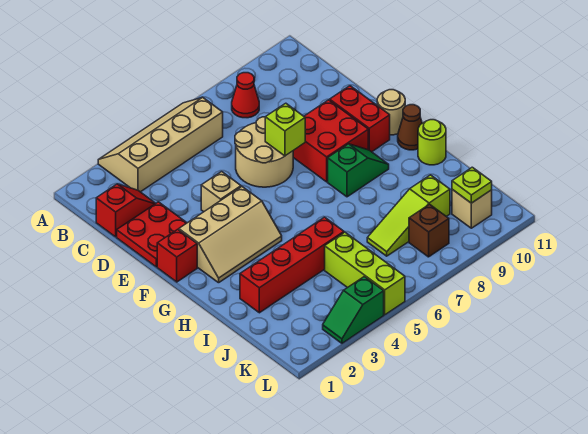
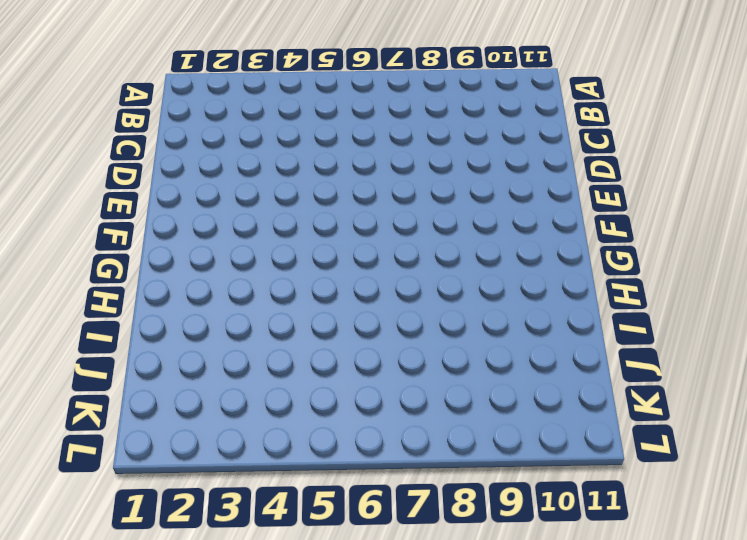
none -> tan slope A3:B6 level 1 top B
none -> red cone B8 level 1
none -> red slope C1:C2 level 1 top 1

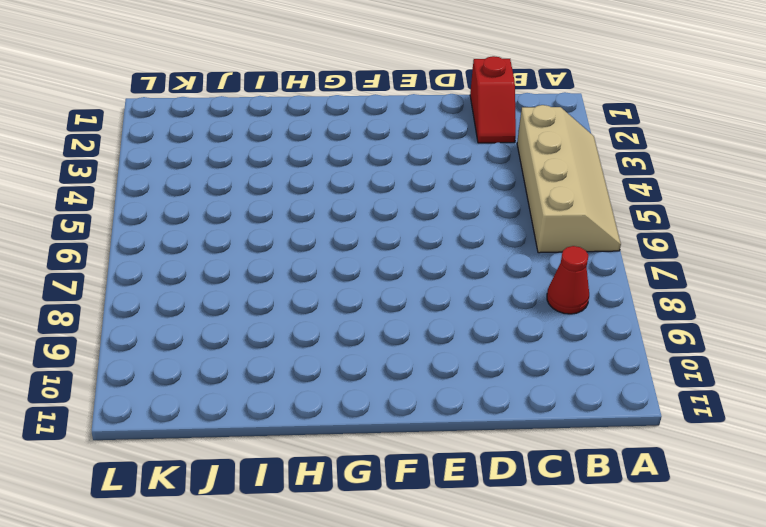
none -> red plate D1:E2 level 1
none -> tan round brick D6:E7 level 1
none -> tan brick E4 level 1

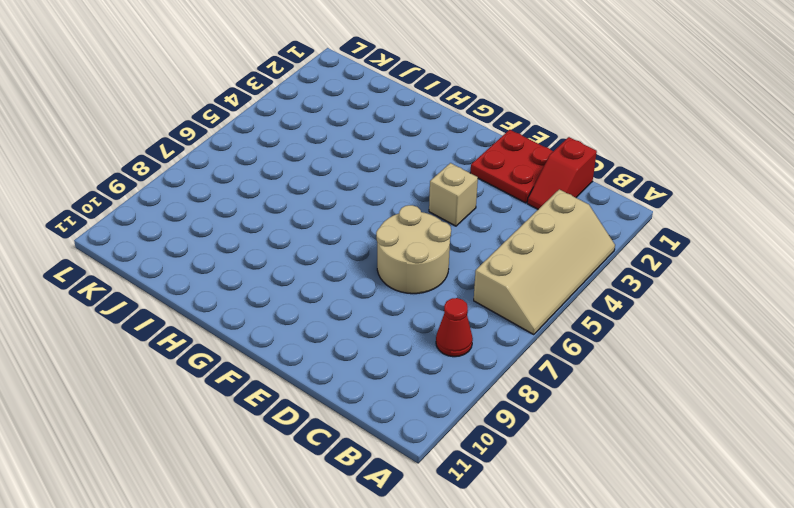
none -> red brick E8:F9 level 1
none -> red brick E10:F10 level 1
none -> red brick F1 level 1

